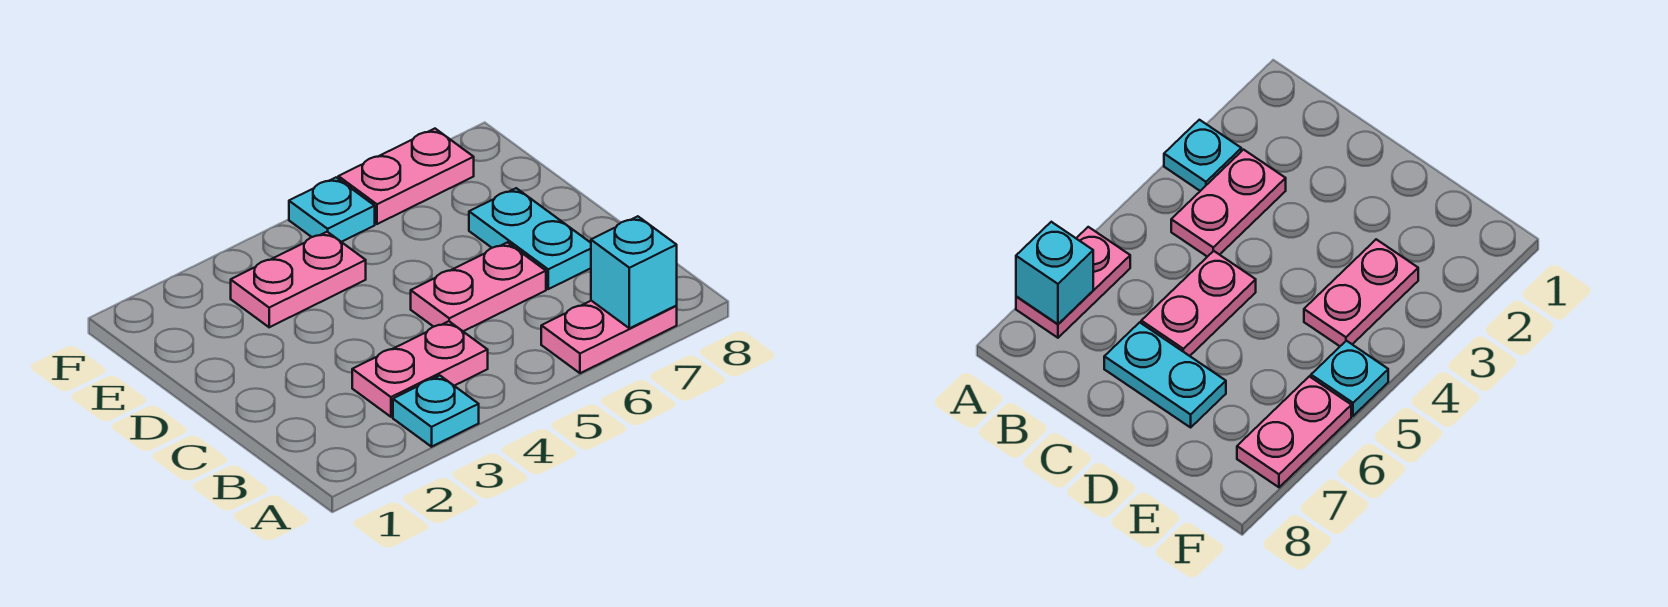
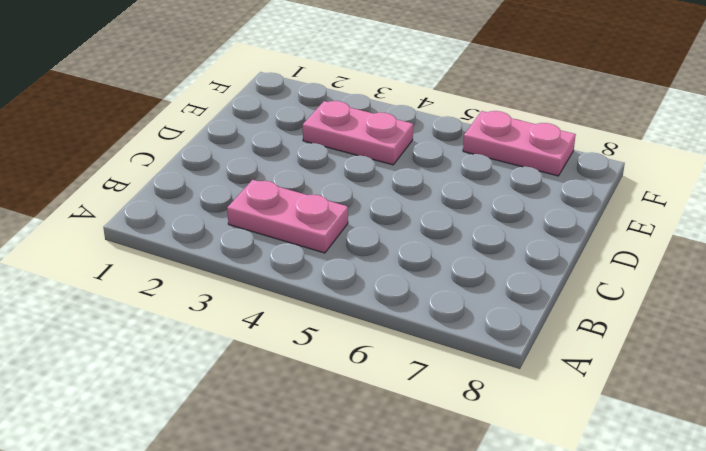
none -> cyan plate A3 level 1
none -> pink plate A6:A7 level 1

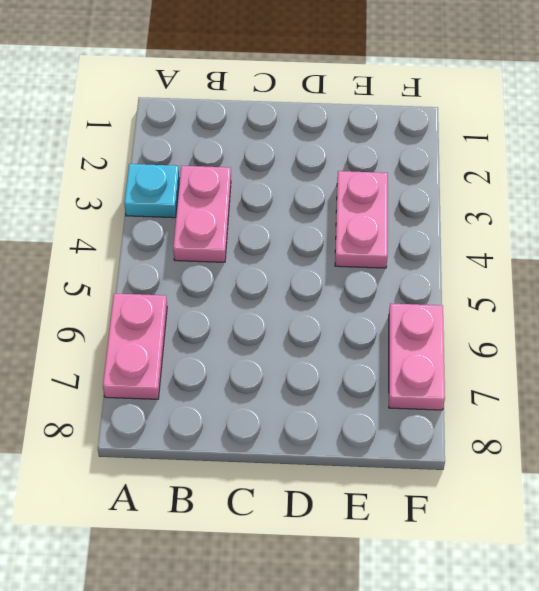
none -> pink plate C5:C6 level 1
none -> cyan plate C7:D7 level 1

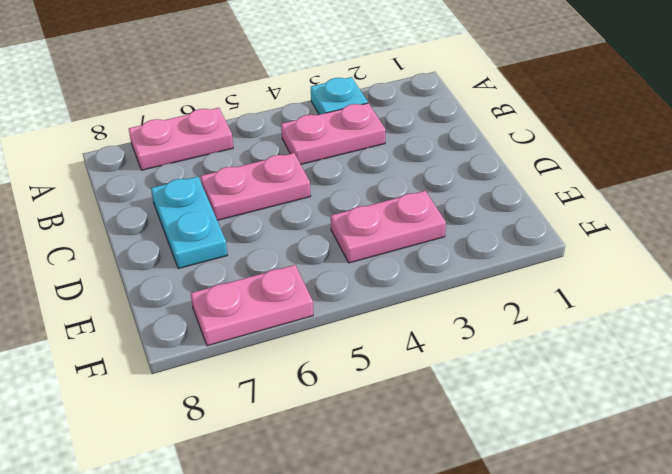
none -> cyan plate F5 level 1
none -> cyan brick A7 level 2

